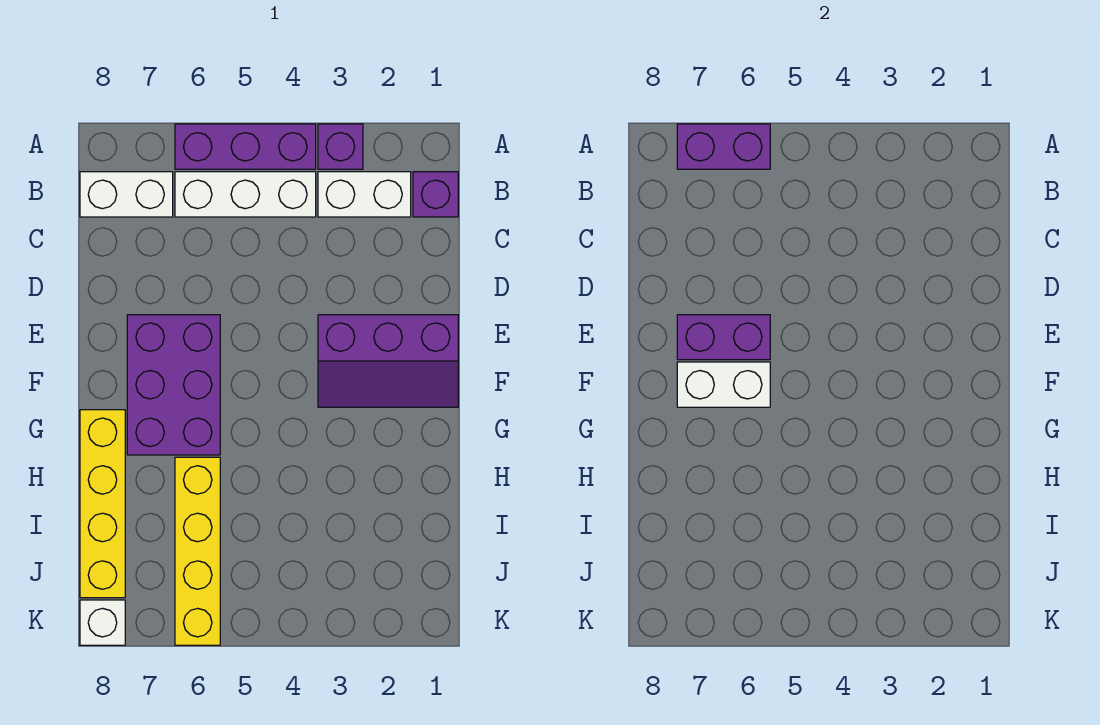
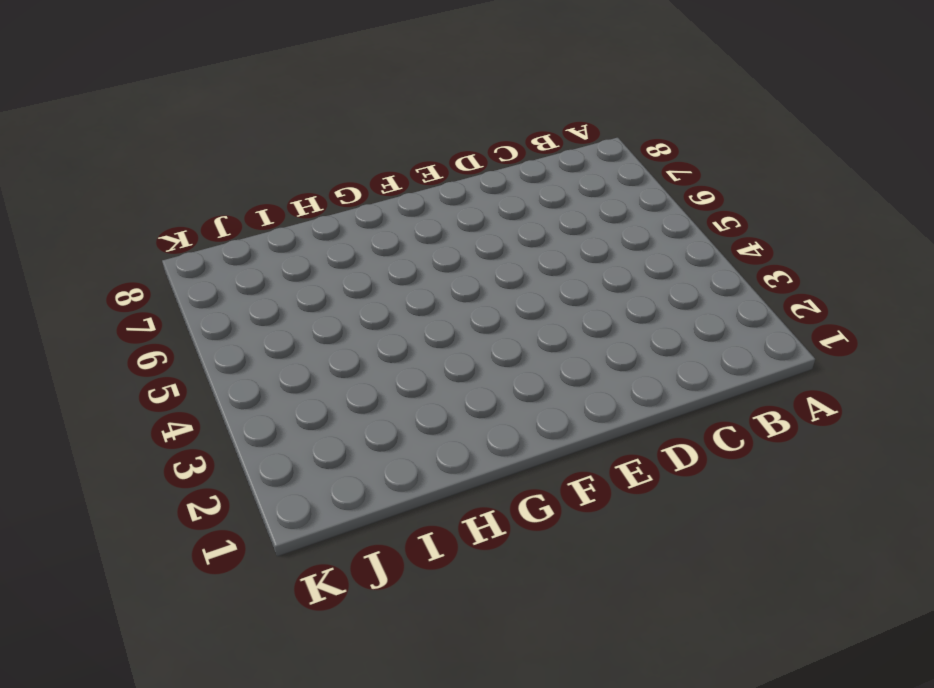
none -> purple brick A3 level 1
none -> purple brick A4:A6 level 1
none -> purple brick B1 level 1

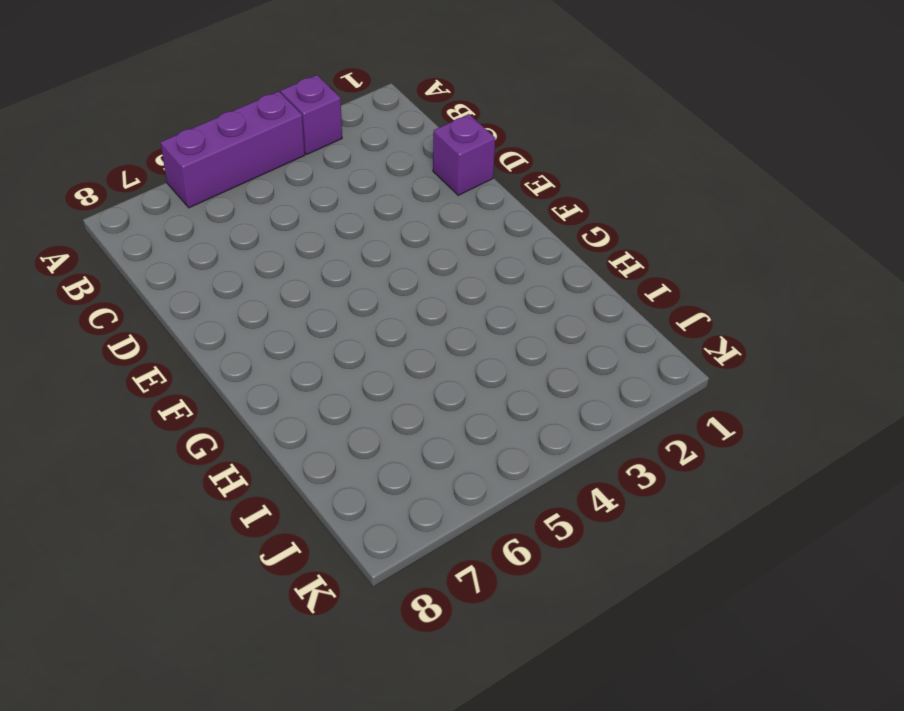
purple brick D1 level 1 -> purple brick B1 level 1
none -> white brick B2:B3 level 1
none -> white brick B4:B6 level 1
none -> white brick B7:B8 level 1

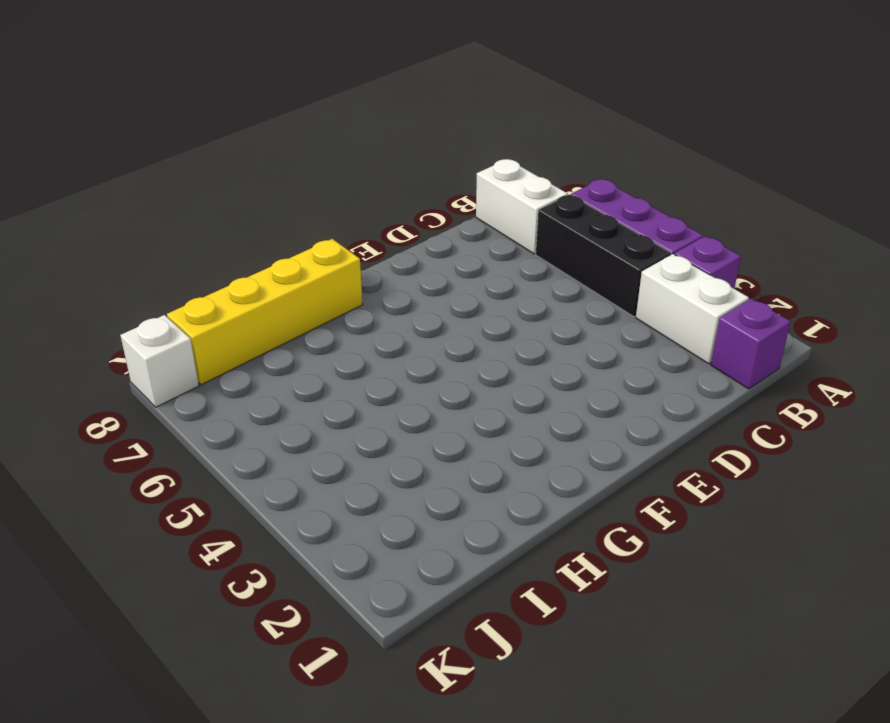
black brick B4:B6 level 1 -> white brick B4:B6 level 1
none -> purple slope E1:F3 level 1 top E
none -> purple brick E6:G7 level 1
none -> yellow brick H6:K6 level 1

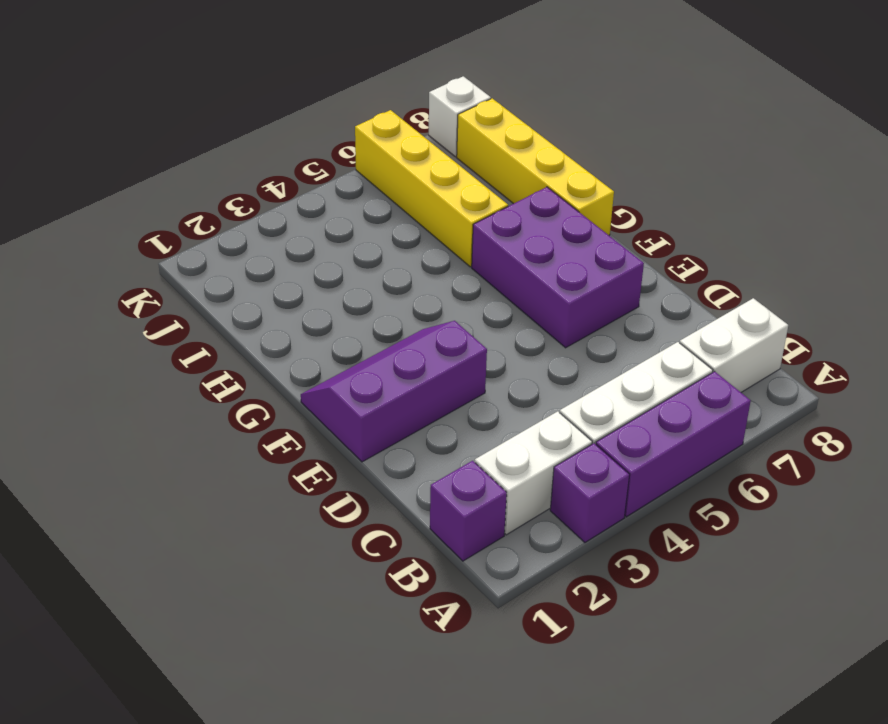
none -> purple brick A6:A7 level 2
none -> purple brick E6:E7 level 2
none -> white brick F6:F7 level 2

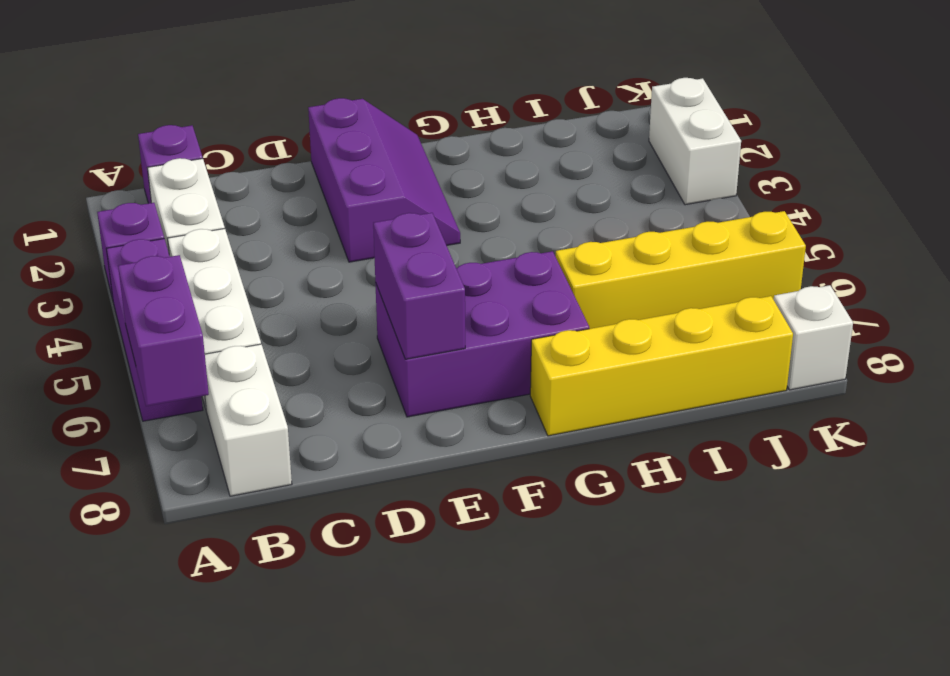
white brick K2:K3 level 1 -> white brick F6:F7 level 2

